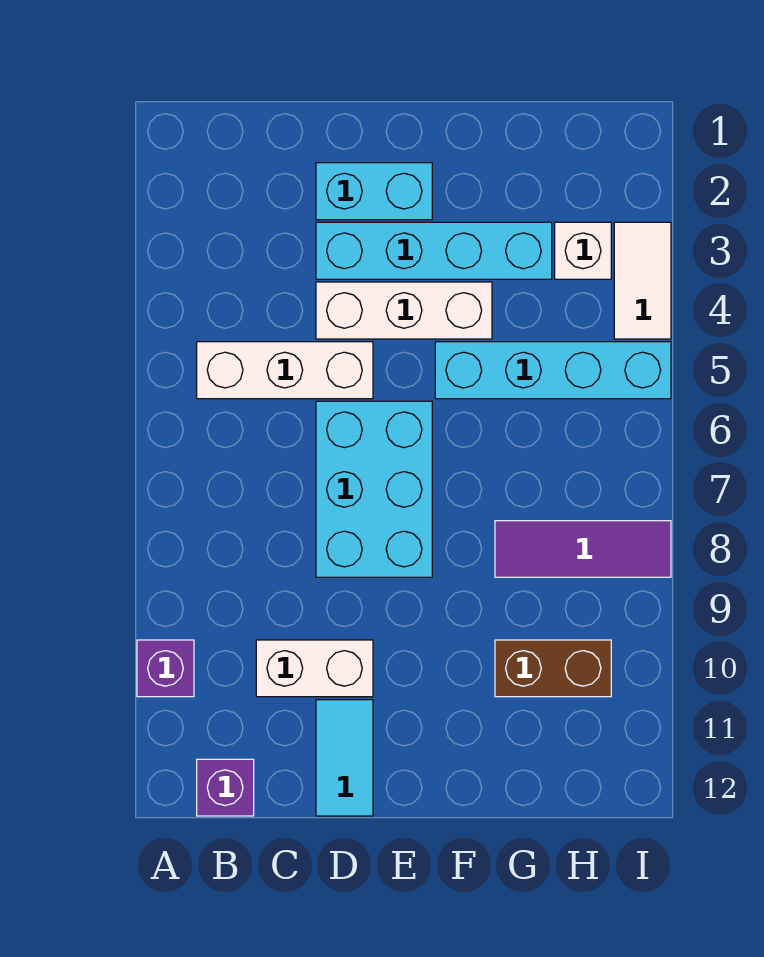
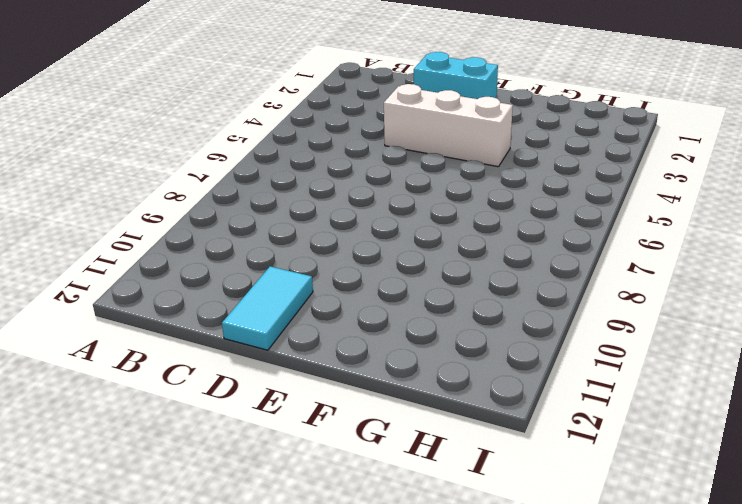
none -> purple brick A10 level 1
none -> white brick B5:D5 level 1
none -> purple brick B12 level 1

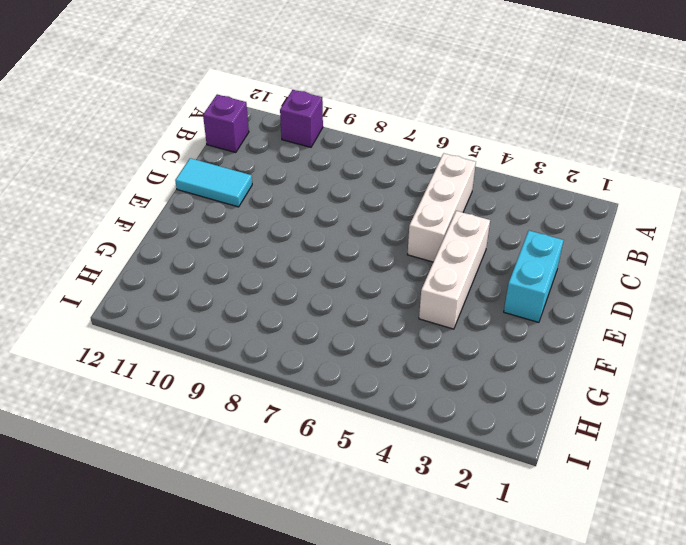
none -> white brick C10:D10 level 1
none -> cyan brick D3:G3 level 1
none -> cyan brick D6:E8 level 1

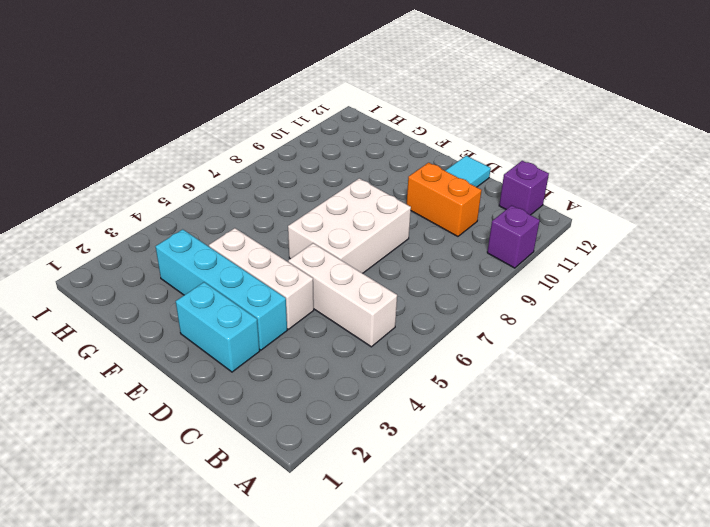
orange brick C10:D10 level 1 -> white brick C10:D10 level 1
white brick D6:E8 level 1 -> cyan brick D6:E8 level 1
none -> cyan brick F5:I5 level 1
none -> purple tile G8:I8 level 1
none -> brown brick G10:H10 level 1

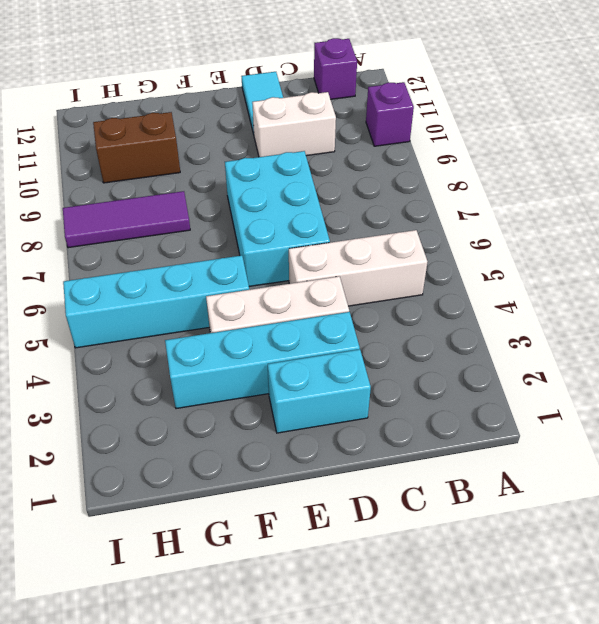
none -> white brick H3 level 1
none -> white tile I3:I4 level 1

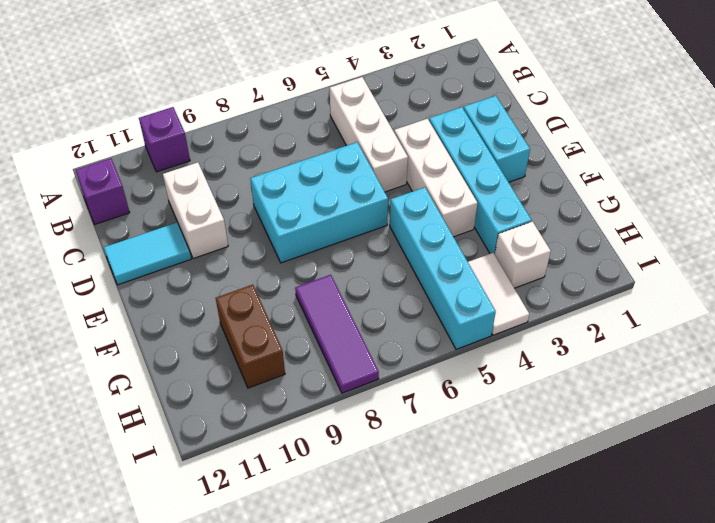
white tile H4:I4 level 1 -> white tile I3:I4 level 1

